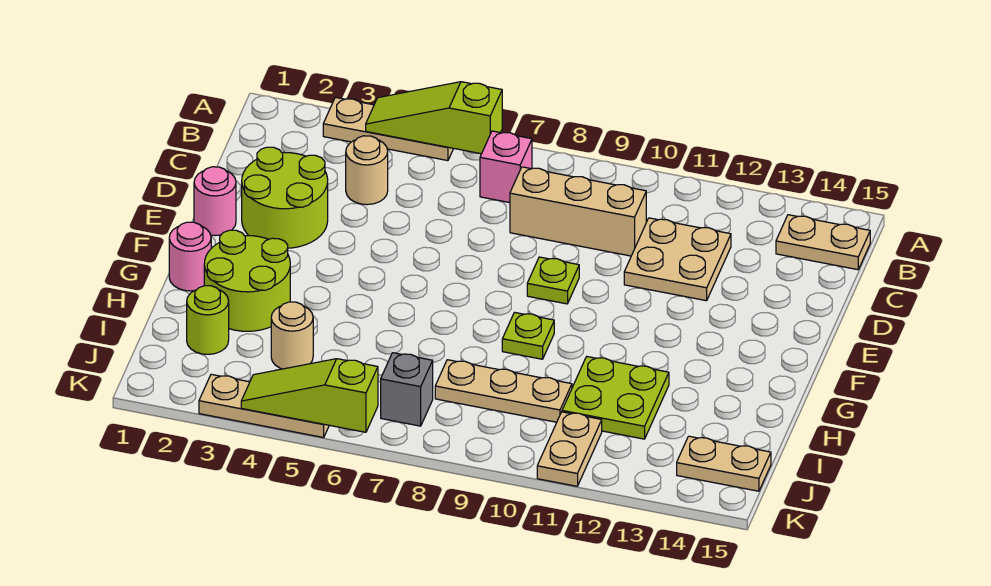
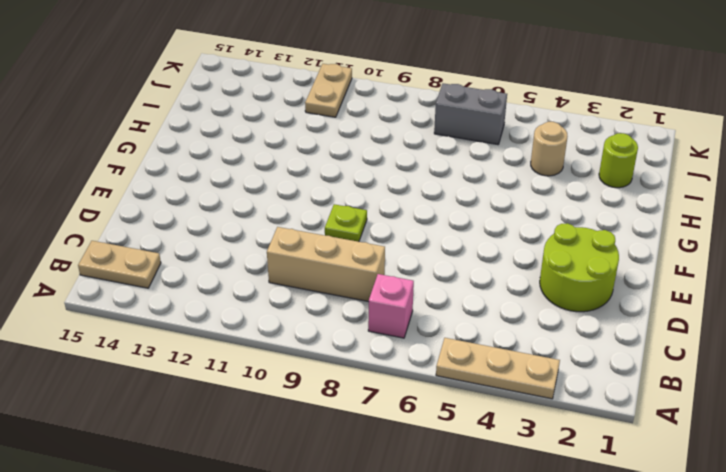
grey brick J6:J7 level 1 -> grey brick J7 level 1
none -> tan round brick C4 level 1
none -> tan plate C11:D12 level 1
none -> pink round brick E1 level 1

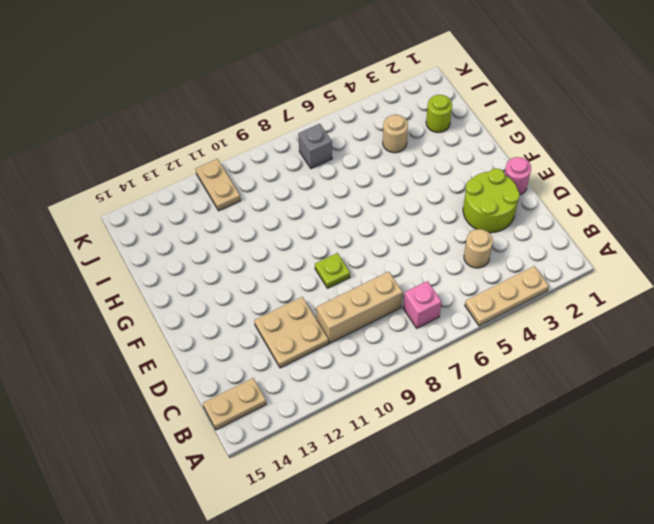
none -> pink round brick G1 level 1
none -> lime round brick G2:H3 level 1
none -> lime plate G9 level 1

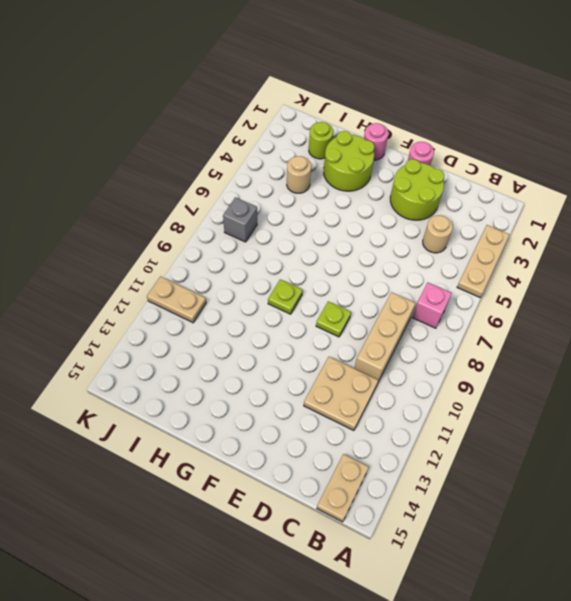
none -> lime plate H11:I12 level 1
none -> tan plate I8:I10 level 1
none -> tan plate J14:J15 level 1

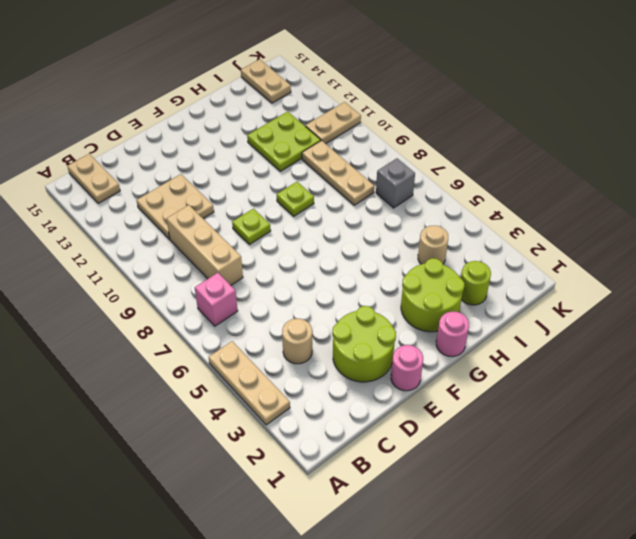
none -> tan plate K3:K5 level 1
none -> lime slope A4:A6 level 2 top 6
none -> lime slope K4:K6 level 2 top 6

